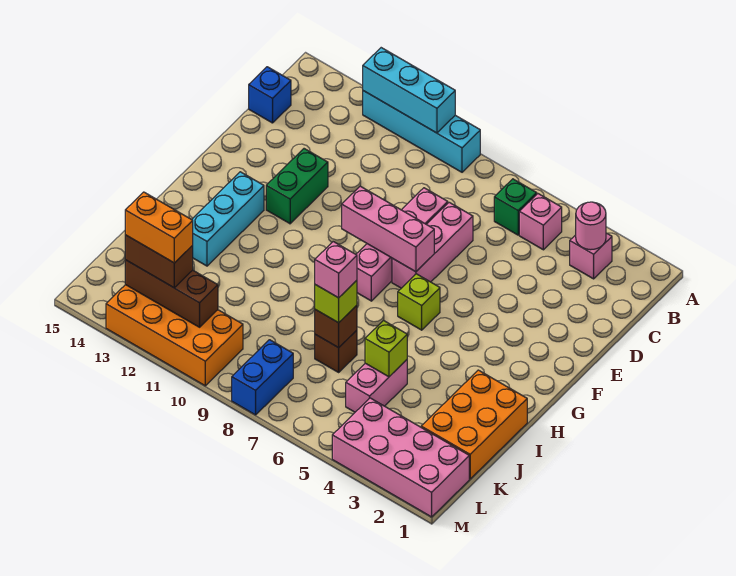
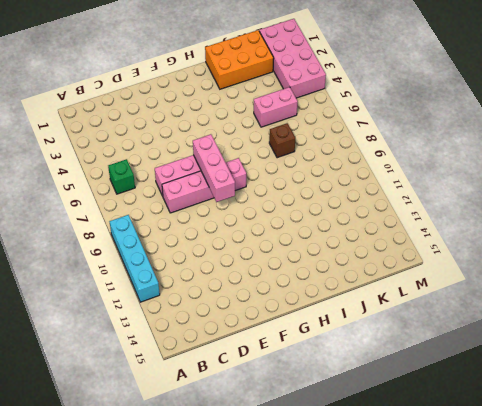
none -> pink brick B3 level 1
none -> pink brick B5 level 1
none -> blue brick C15 level 1

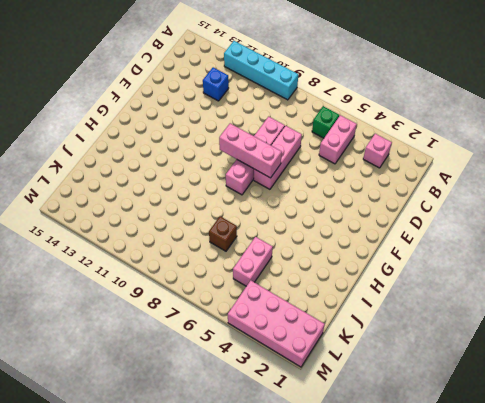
pink brick B5:C5 level 1 -> pink brick B5 level 1
blue brick C12 level 1 -> blue brick C15 level 1
none -> green brick E12:F12 level 1
none -> lime brick G6 level 1
none -> cyan brick G13:I13 level 1

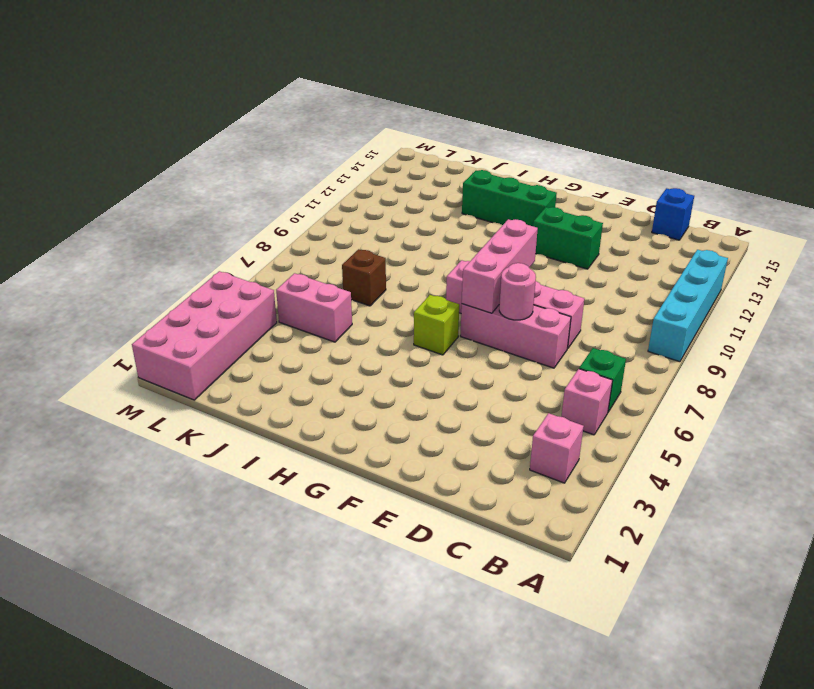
pink round brick E7 level 2 -> pink round brick B3 level 2
green brick G13:I13 level 1 -> cyan brick G13:I13 level 1
none -> orange brick I1:K2 level 1
none -> blue brick L8:M8 level 1
none -> orange brick L10:M13 level 1

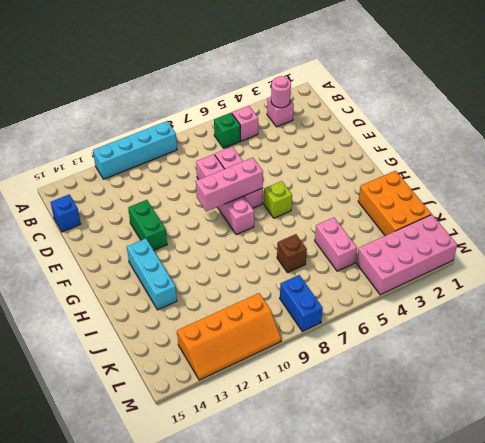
orange slope L10:M13 level 1 top L -> orange brick L10:M13 level 1
none -> cyan brick A10:A12 level 2
none -> lime brick J5 level 2
none -> brown brick J7 level 2

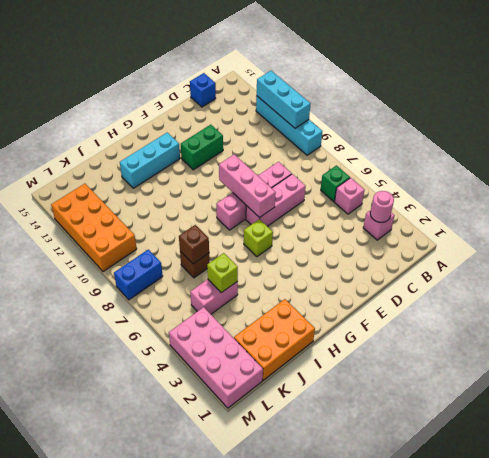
none -> brown brick L11:L13 level 2
none -> lime brick J7 level 3
none -> brown brick L12:L13 level 3

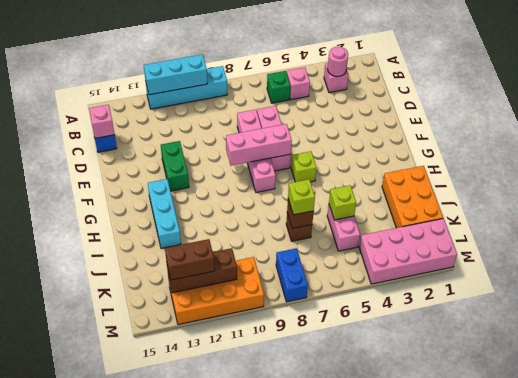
pink brick C15 level 2 -> pink brick J7 level 4
none -> orange brick L12:L13 level 4

